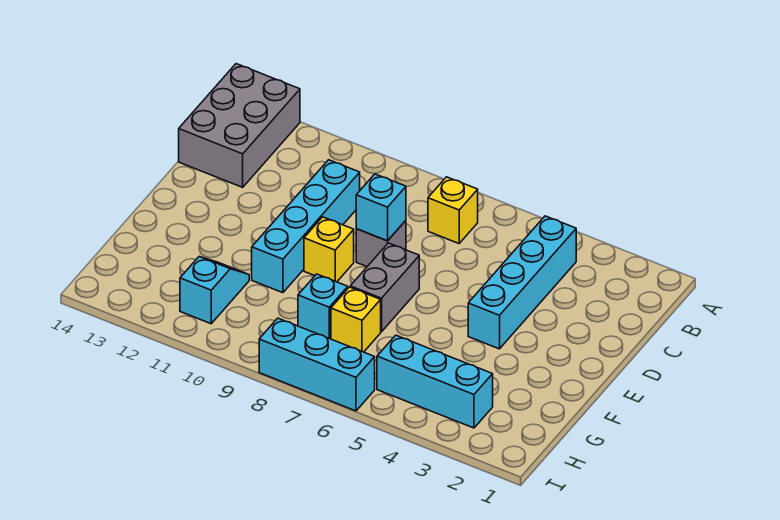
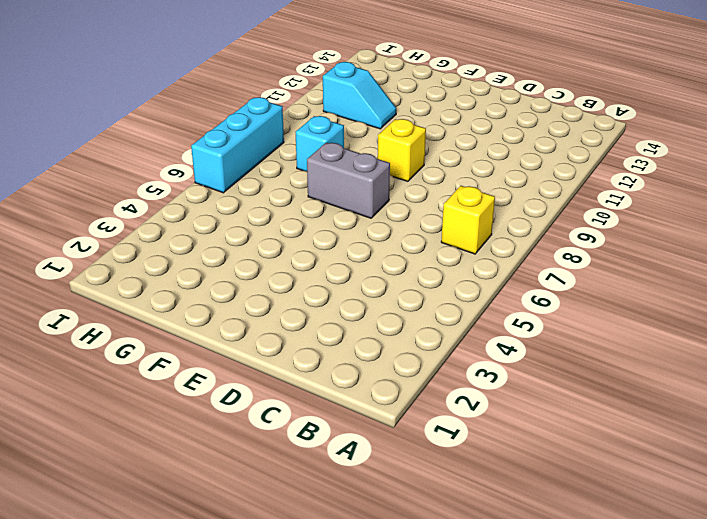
none -> grey brick A13:C14 level 1
none -> cyan brick B4:E4 level 1
none -> cyan brick C10:F10 level 1

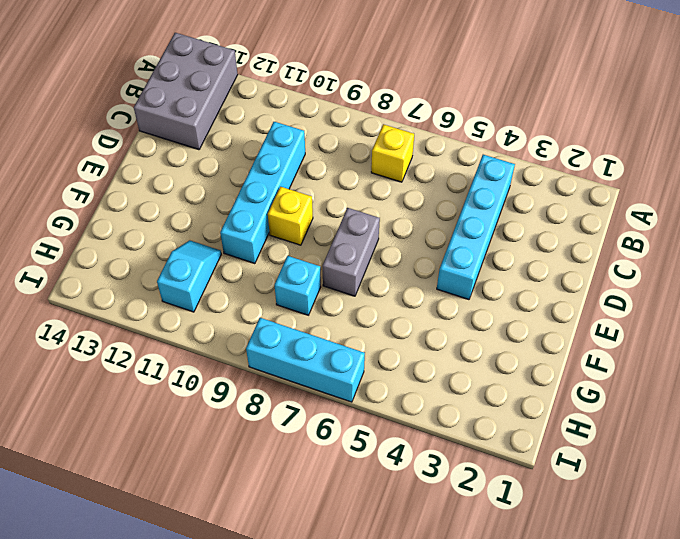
none -> grey brick D8 level 1
none -> yellow brick G7 level 1
none -> cyan brick H3:H5 level 1

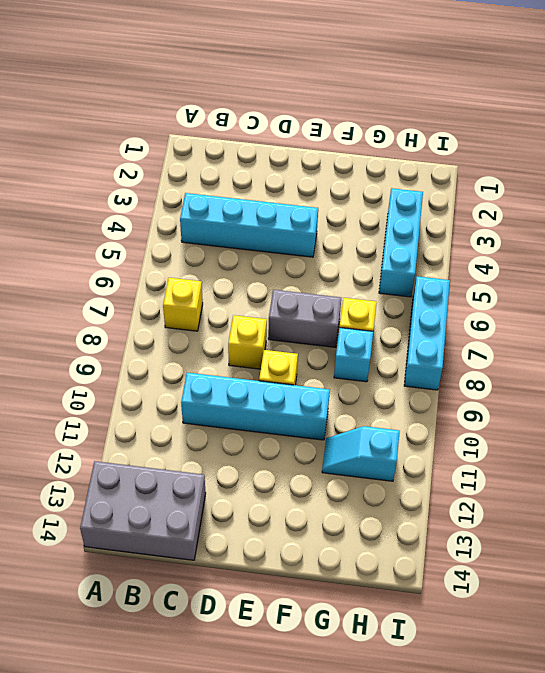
yellow brick D8 level 1 -> grey brick D8 level 1
none -> cyan brick D8 level 2

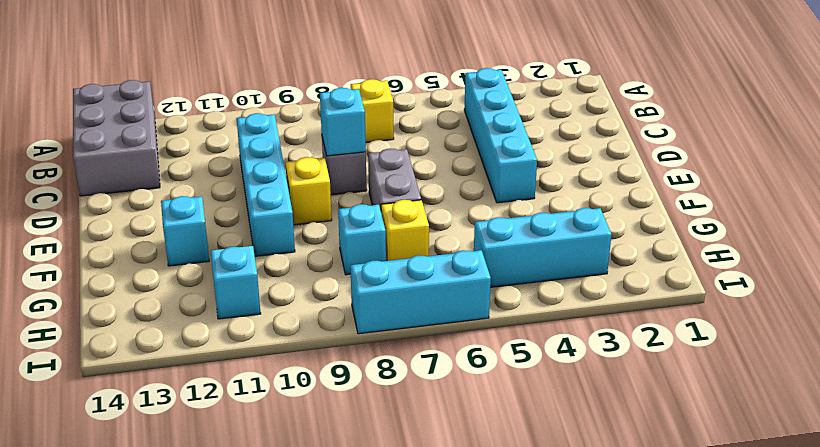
cyan brick F12 level 1 -> none

